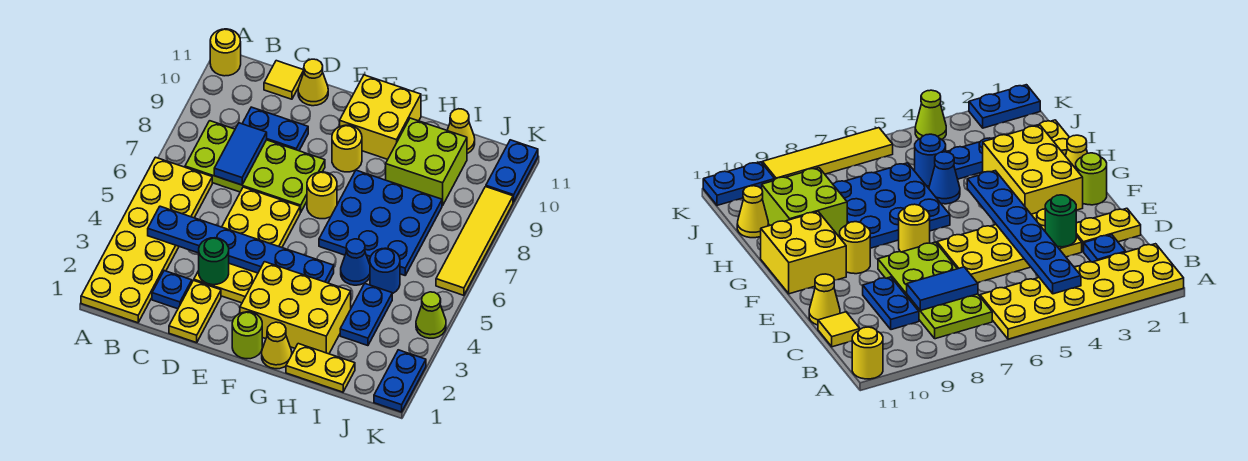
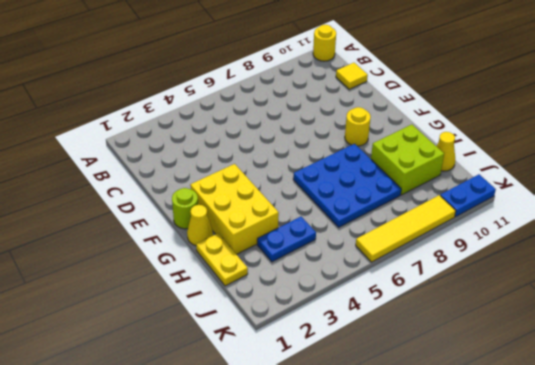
none -> yellow plate A1:B6 level 1
none -> lime plate B7:E8 level 1
none -> blue plate C2 level 1

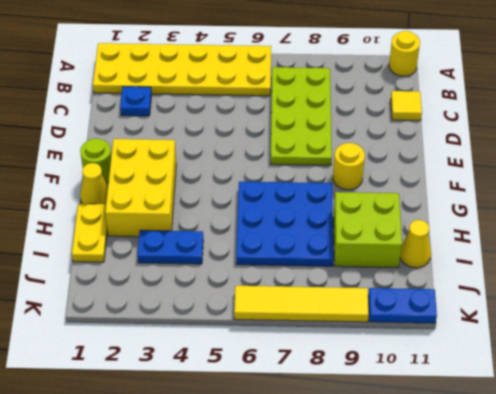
none -> blue plate C9:D9 level 1
none -> yellow plate D1:D2 level 1
none -> yellow plate D3:E6 level 1

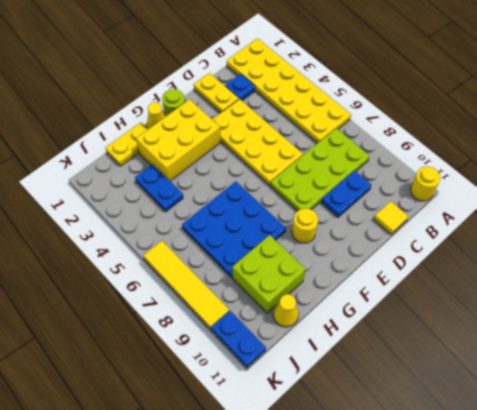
none -> yellow cone D11 level 1
none -> yellow round brick F7 level 1
none -> yellow brick F10:G11 level 1

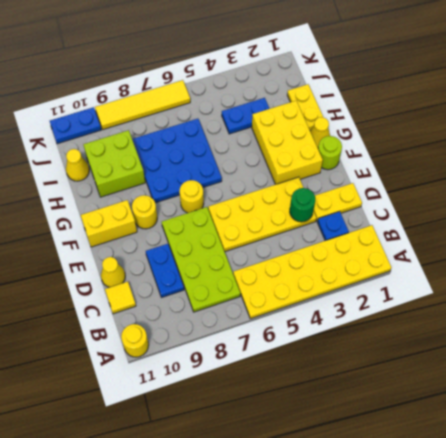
yellow brick F10:F11 level 1 -> yellow brick F10:G11 level 1
none -> blue cone H5 level 1
none -> blue round brick I5 level 1
none -> blue plate K1:K2 level 1

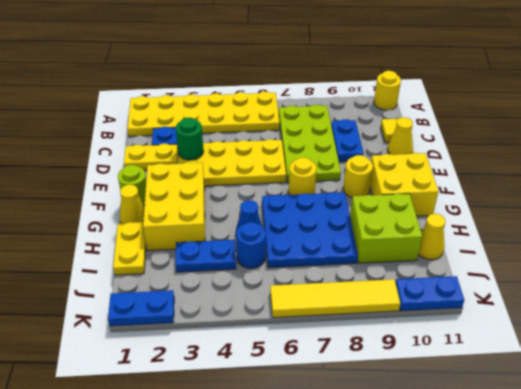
none -> lime cone K4 level 1
none -> blue plate B4:G4 level 2
none -> blue tile C7:C8 level 2

